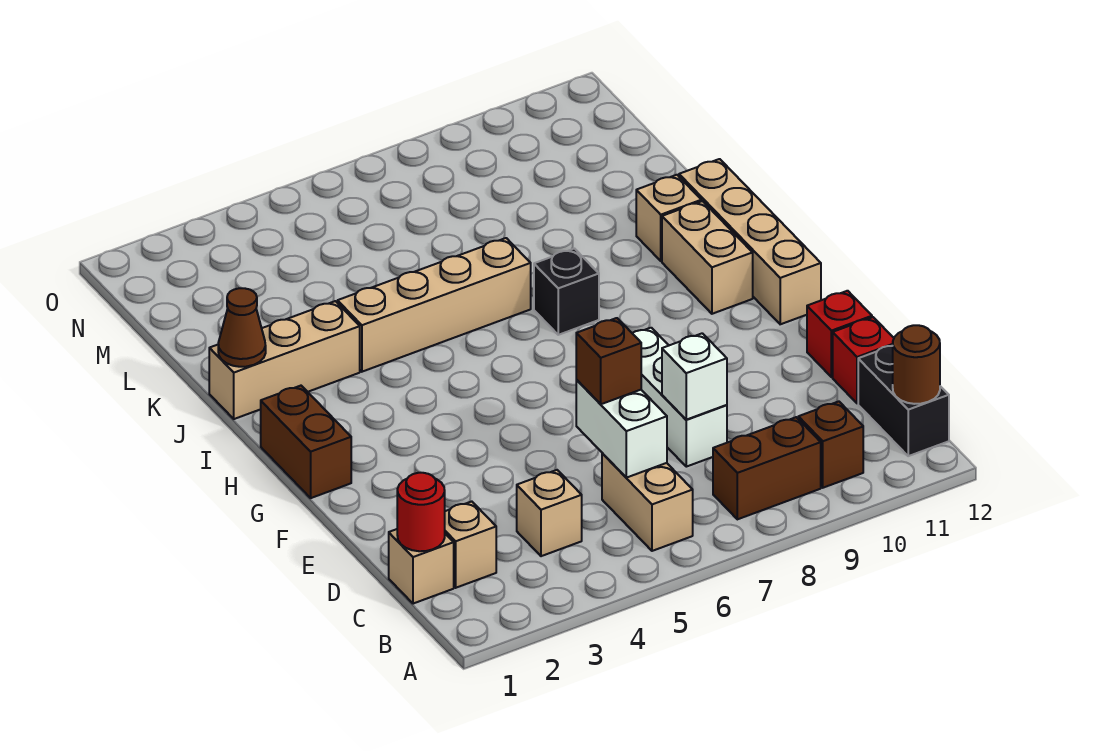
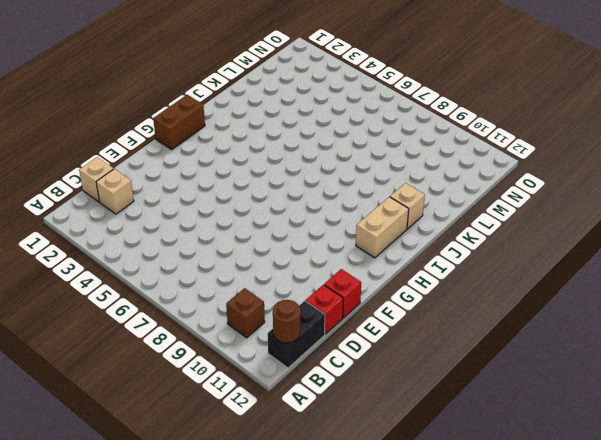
none -> tan brick B6:C6 level 1
none -> brown brick B8:B9 level 1
none -> tan brick C4 level 1

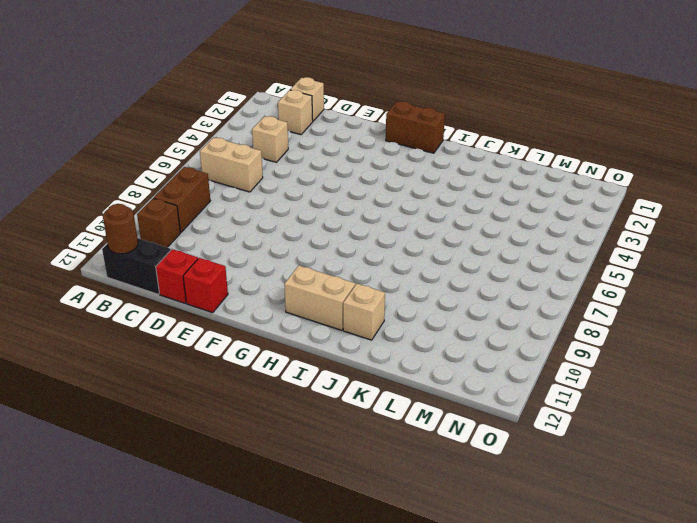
none -> white brick D8:F8 level 1
none -> tan brick G12:J12 level 1
none -> black brick I8 level 1

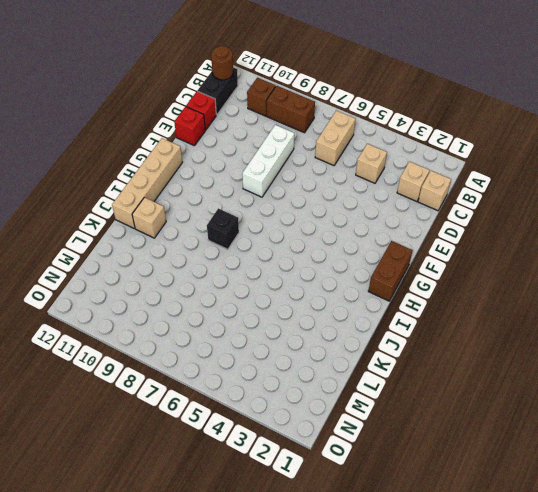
none -> tan brick H11:I11 level 1
none -> tan brick J1:J3 level 1
none -> tan brick J4:J7 level 1

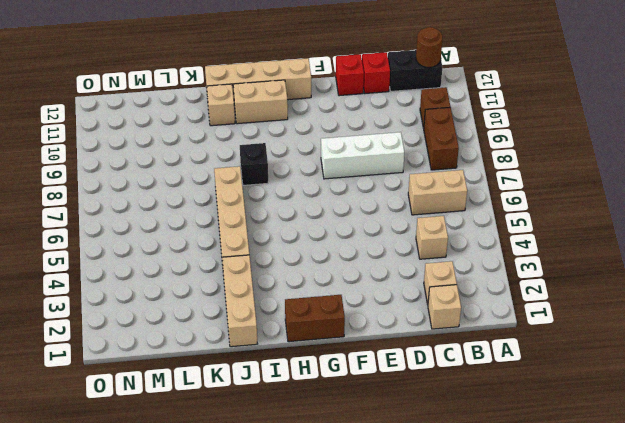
none -> red round brick C1 level 2
none -> white brick C6:D6 level 2
none -> white brick D8 level 2

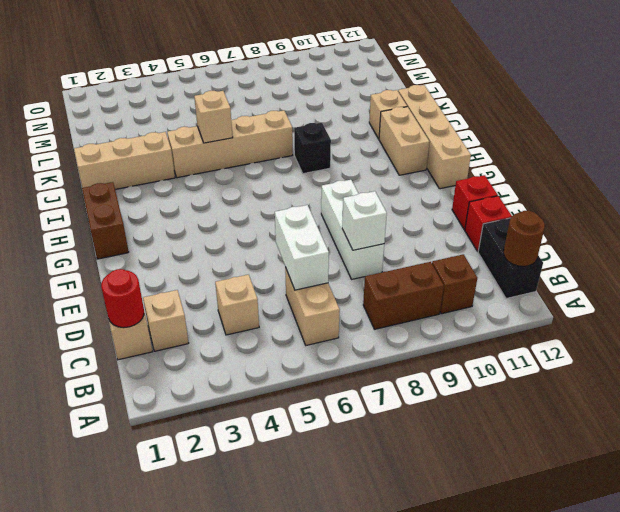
tan brick J5 level 2 -> none
none -> brown cone J1 level 2
none -> brown brick D6 level 3

